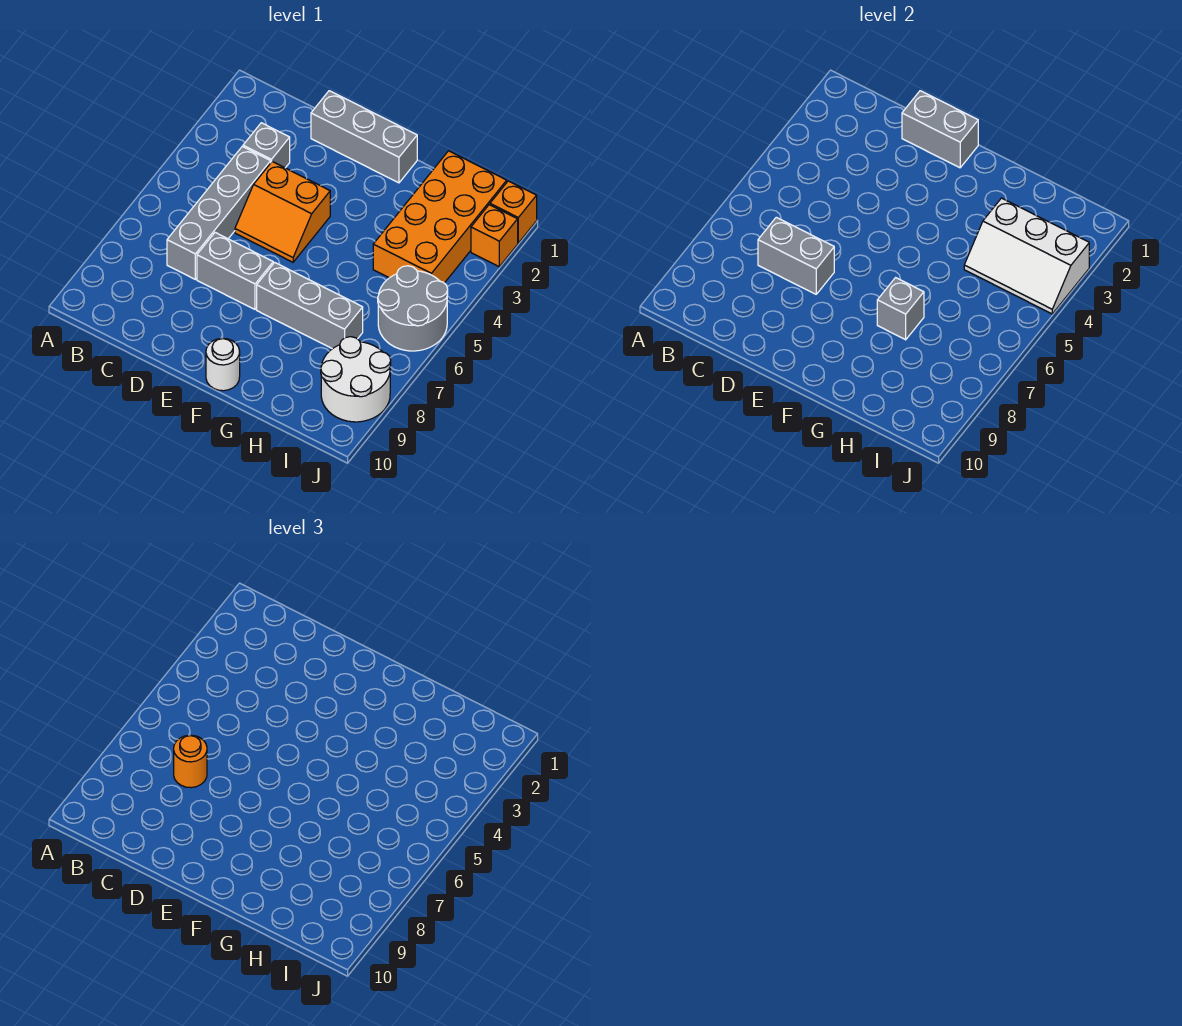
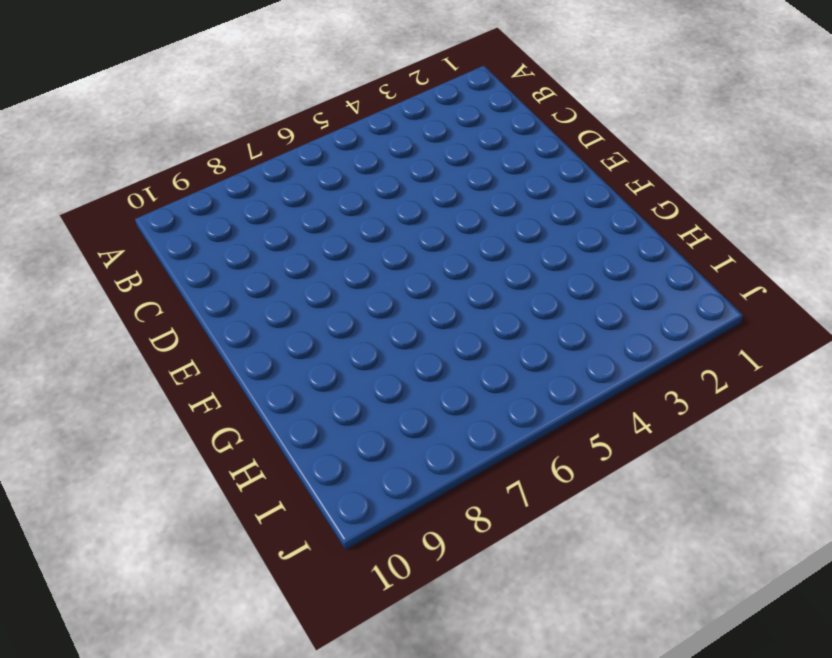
none -> grey brick C3 level 1
none -> grey brick C4:C7 level 1
none -> grey brick D1:F1 level 1

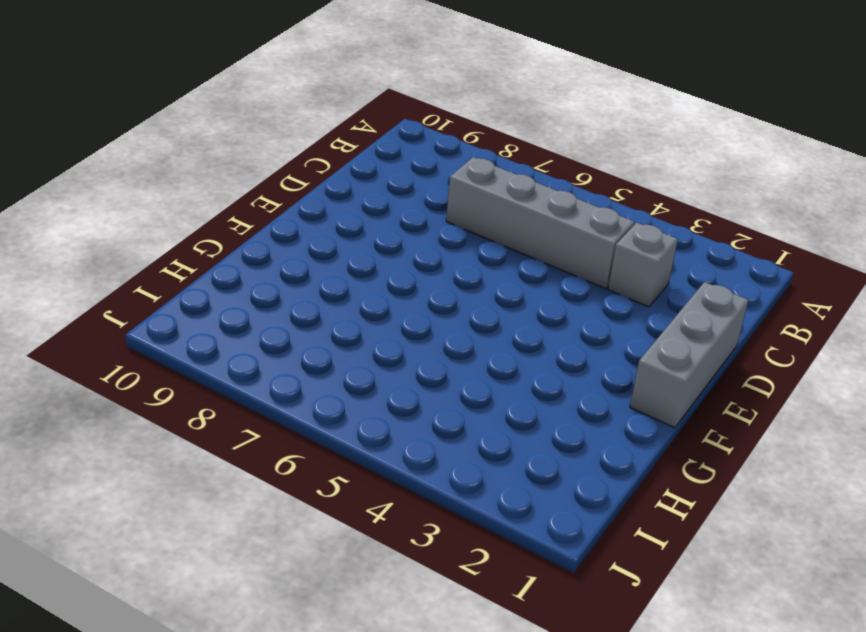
none -> orange slope D4:E5 level 1 top 4
none -> grey brick D7:E7 level 1
none -> grey brick F7:H7 level 1

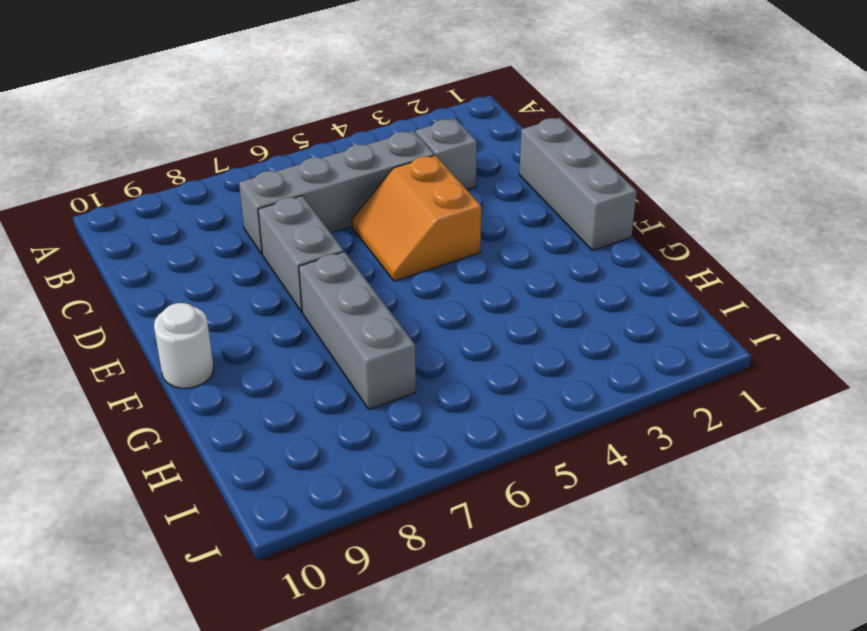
none -> orange brick H1:I4 level 1
none -> grey round brick I5:J6 level 1
none -> white round brick I8:J9 level 1

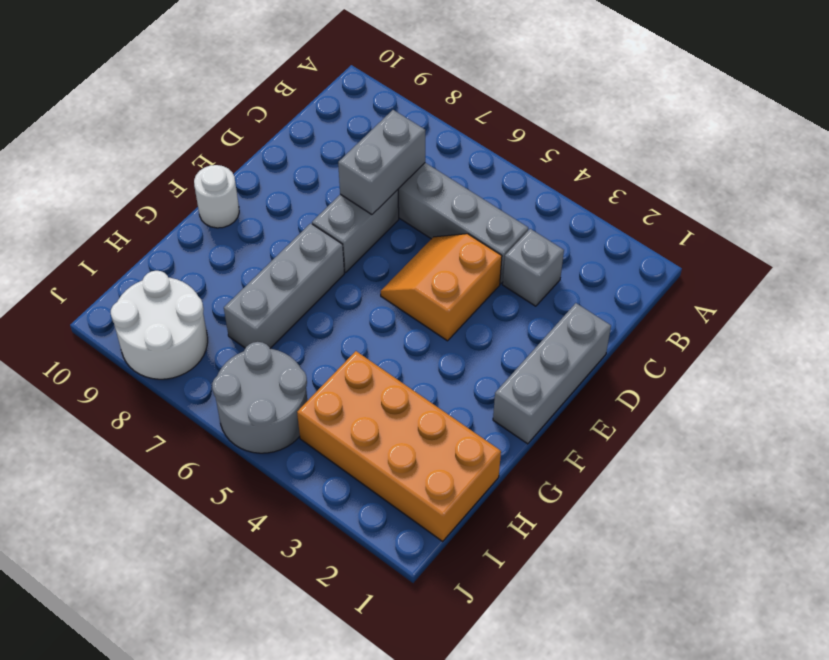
none -> orange brick J1 level 1
none -> orange brick J2 level 1
none -> grey brick D1:E1 level 2

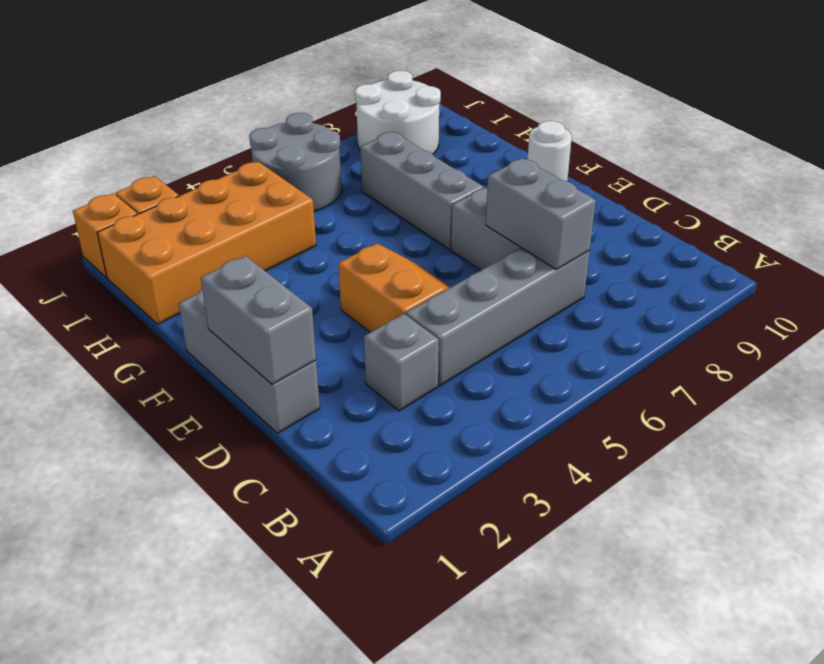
none -> grey brick G7 level 2
none -> white slope H3:J4 level 2 top 3
none -> orange round brick C7 level 3

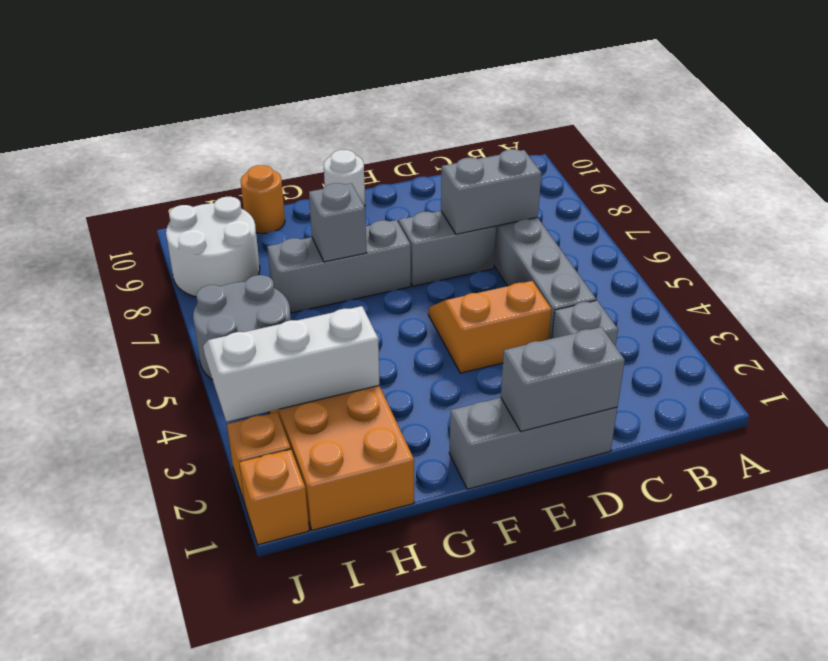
orange round brick H10 level 1 -> orange round brick C7 level 3

